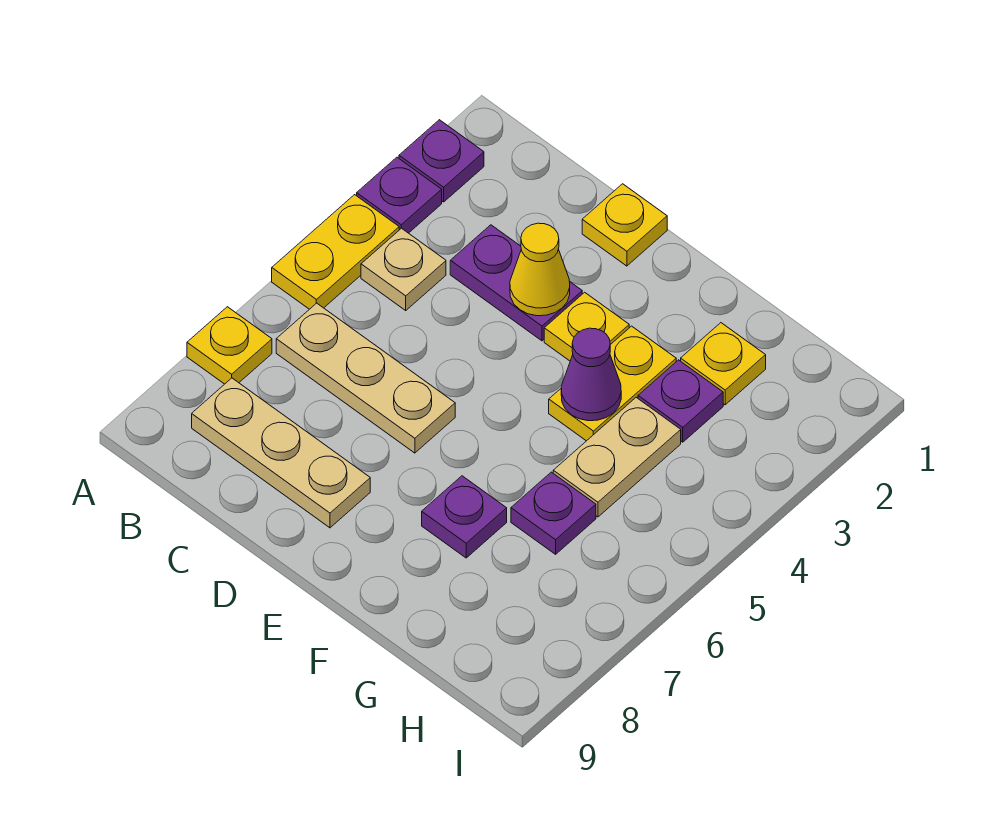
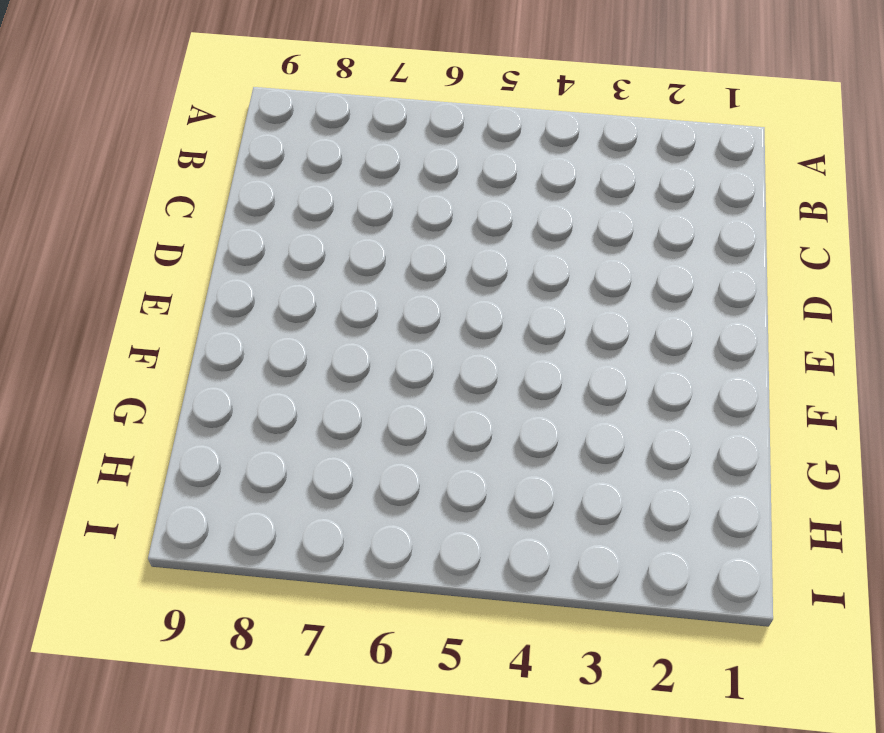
none -> purple plate A2 level 1
none -> purple plate A3 level 1
none -> yellow plate A4:A5 level 1

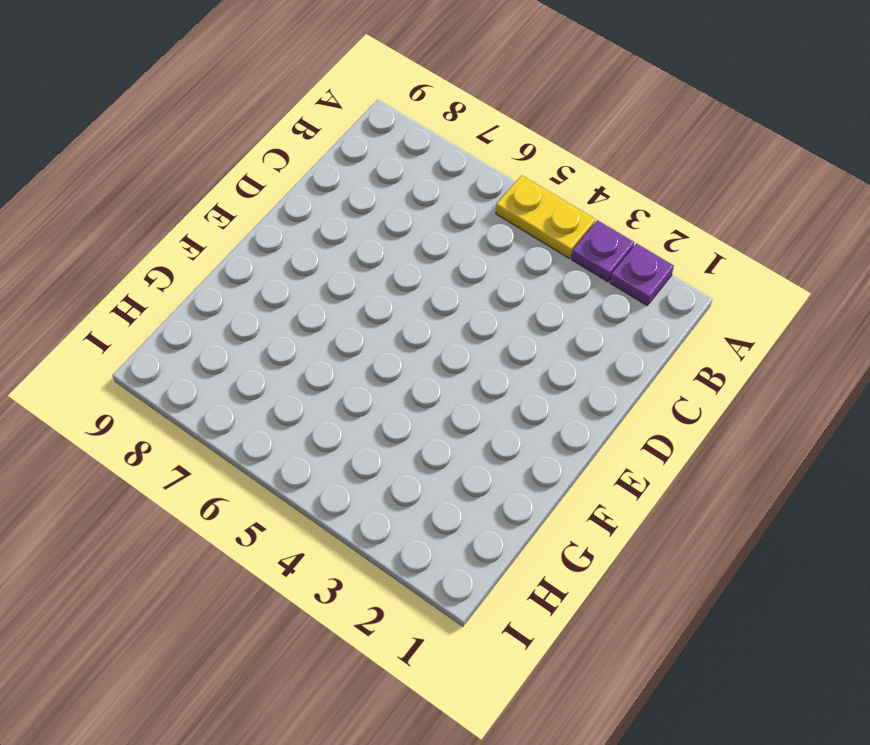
none -> yellow plate A7 level 1
none -> tan plate B4 level 1
none -> tan plate B6:D6 level 1

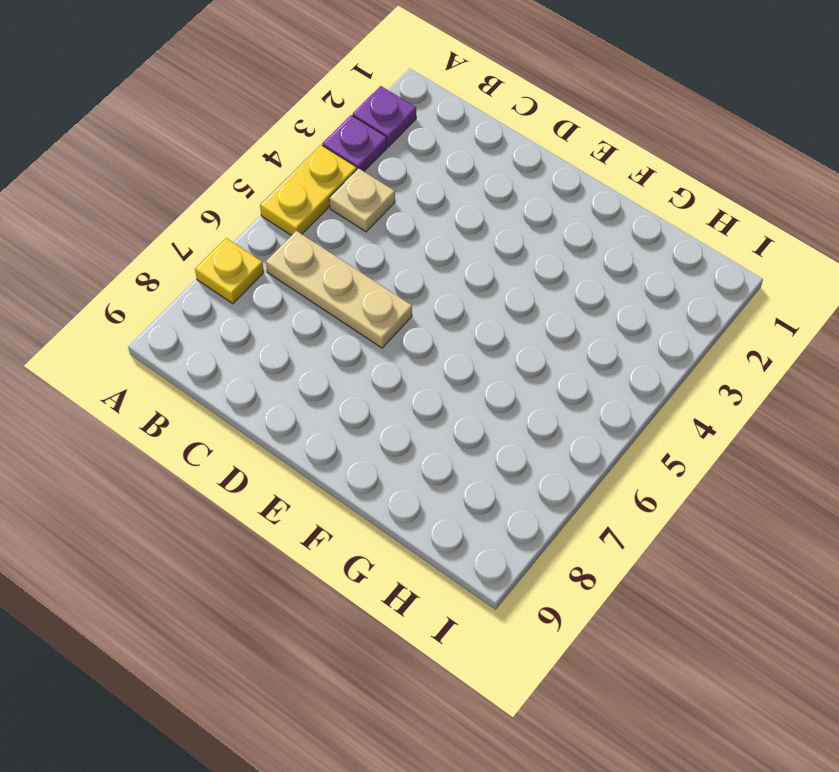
none -> tan plate B8:D8 level 1
none -> purple plate C3:D3 level 1
none -> yellow plate D1 level 1

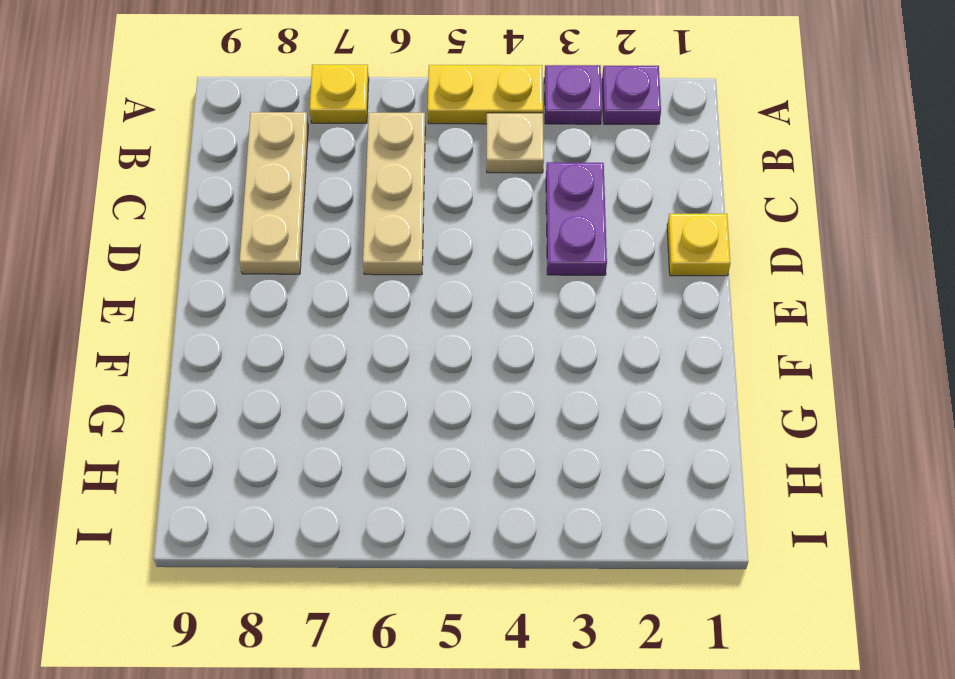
none -> yellow plate E3 level 1
none -> yellow plate F3:F4 level 1
none -> purple plate F7 level 1

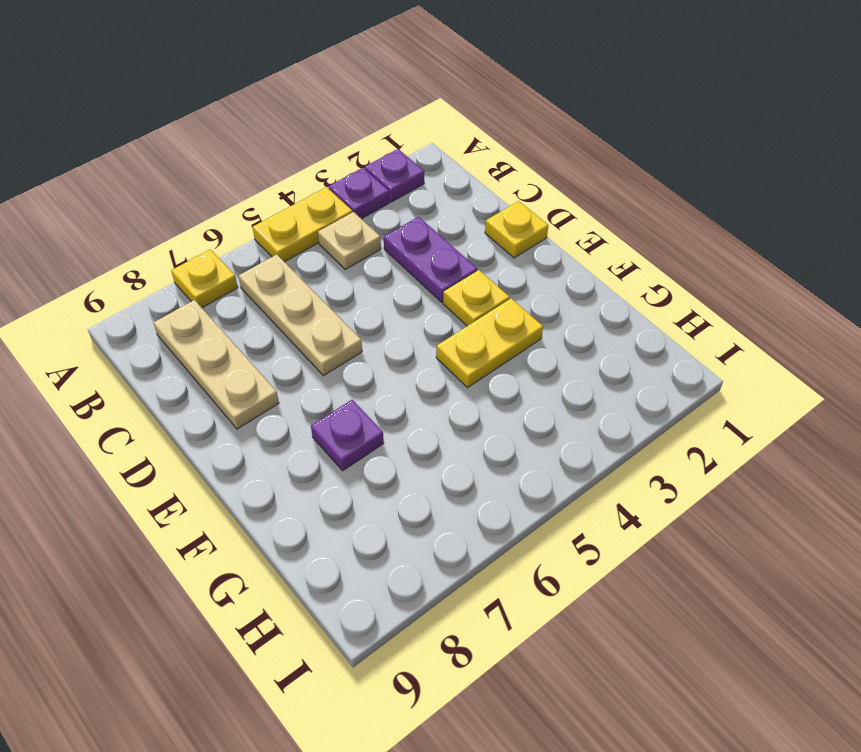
none -> yellow plate G2 level 1
none -> purple plate G3 level 1
none -> tan plate G4:G5 level 1

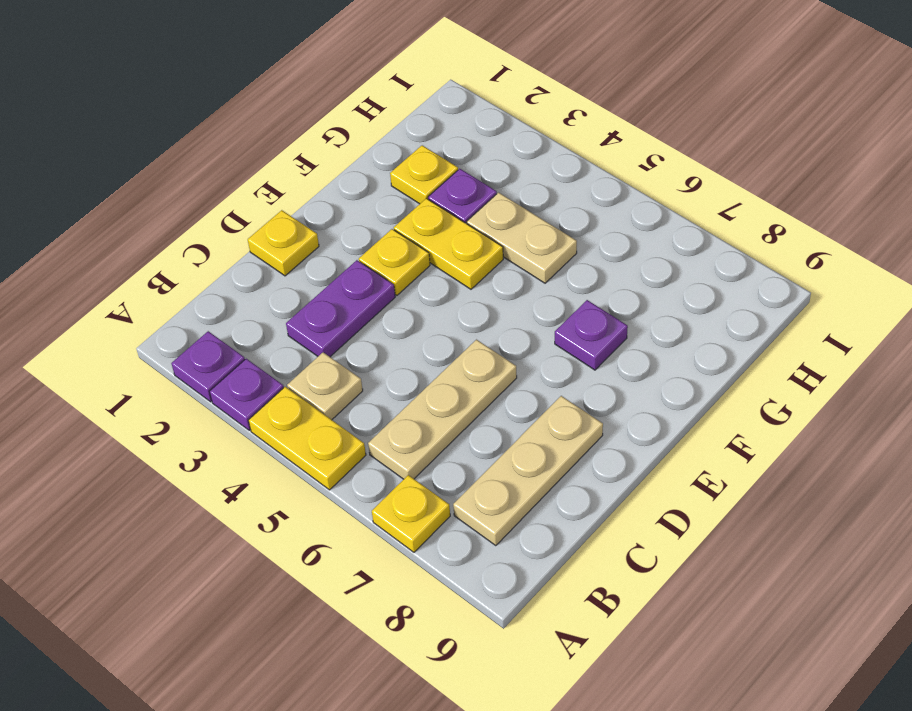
none -> purple plate G6 level 1
none -> yellow cone D3 level 2
none -> purple cone F4 level 2

